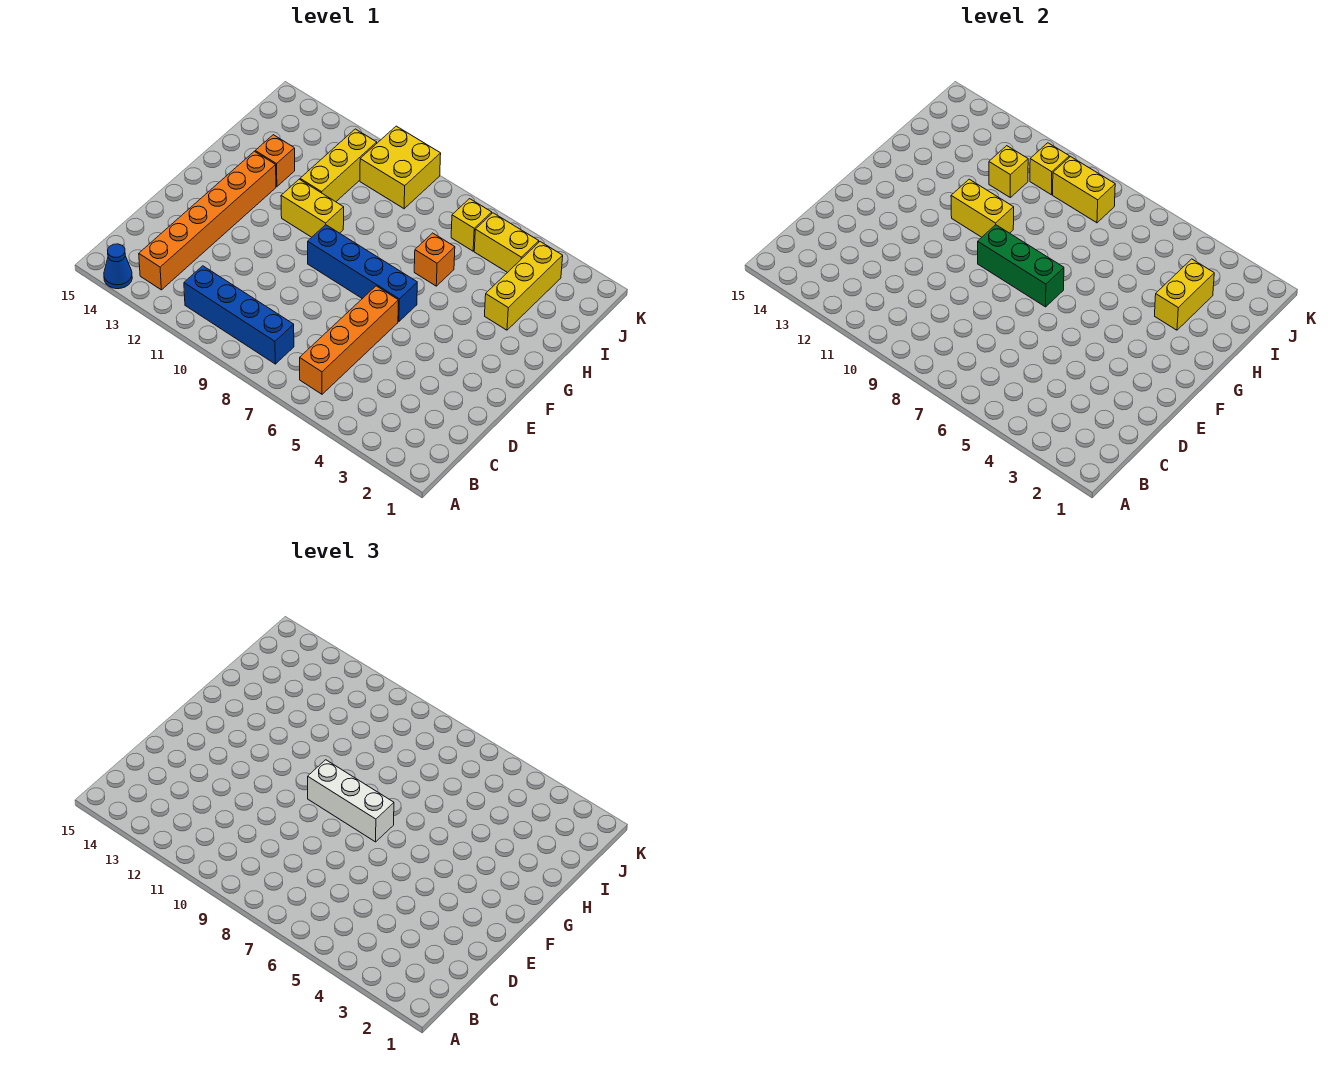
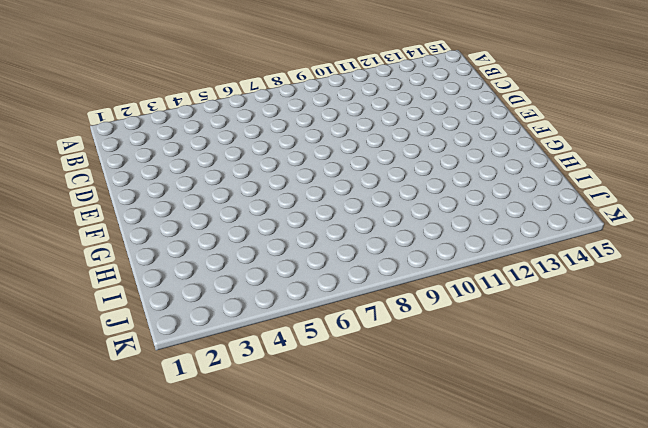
none -> blue cone A14 level 1
none -> orange brick B6:E6 level 1
none -> blue brick B8:B11 level 1

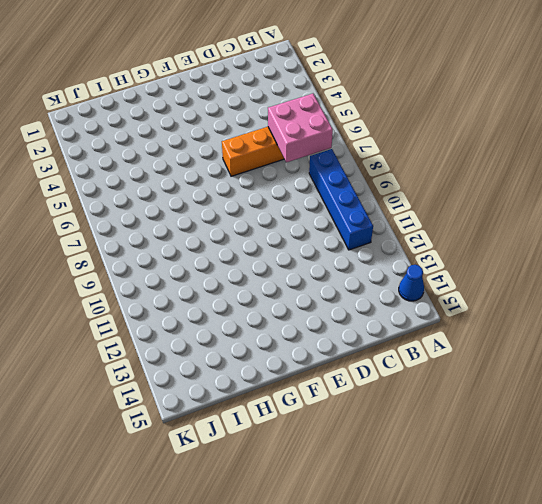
pink brick B6:C7 level 2 -> none
none -> orange brick B13:G13 level 1
none -> blue brick F6:F9 level 1
none -> yellow brick G10:G11 level 1

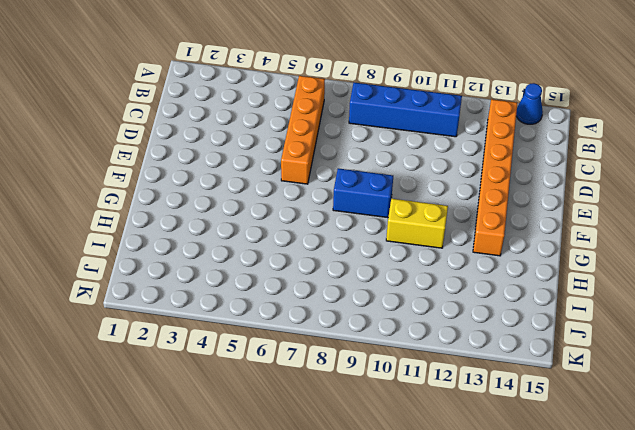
blue brick F8:F9 level 1 -> blue brick F6:F9 level 1
none -> yellow brick H3:J3 level 1
none -> orange brick H6 level 1
none -> yellow brick H11:J11 level 1

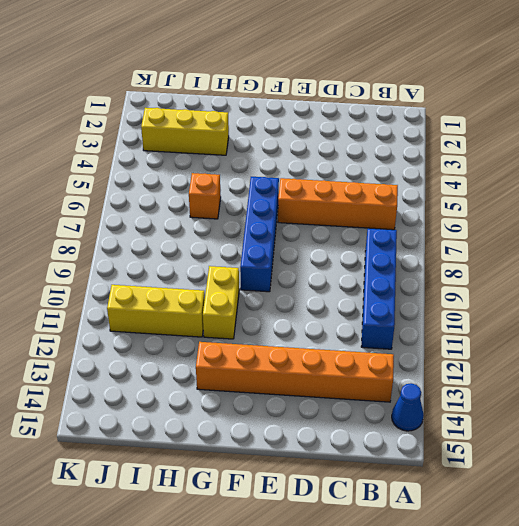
none -> orange brick H13 level 1
none -> yellow brick J4:J5 level 1
none -> yellow brick J6 level 1

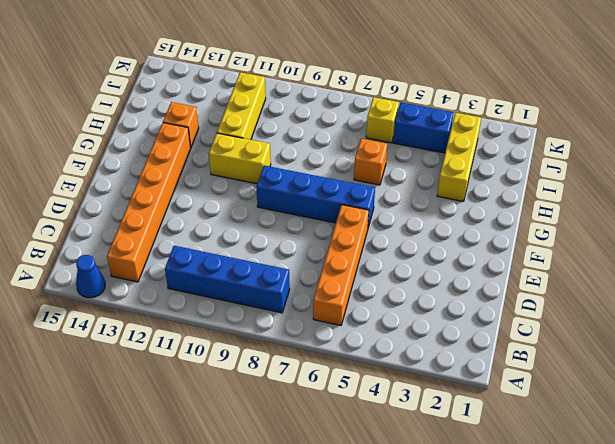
blue brick J4:J5 level 1 -> yellow brick J4:J5 level 1
none -> yellow brick J9:K10 level 1
none -> green brick F7:F9 level 2
none -> yellow brick G10:G11 level 2

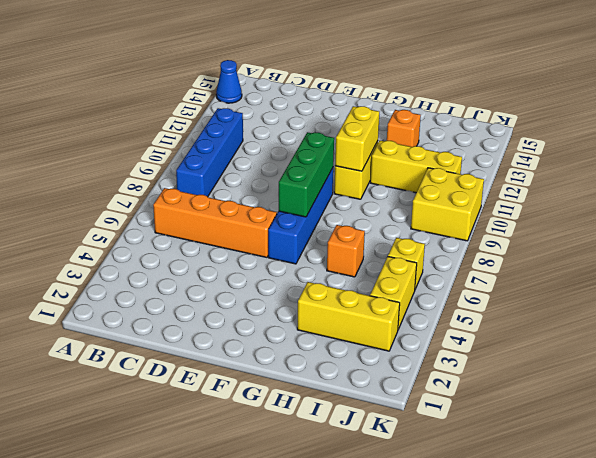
none -> orange brick B13:G13 level 1
none -> yellow brick H3:I3 level 2
none -> yellow brick I11 level 2

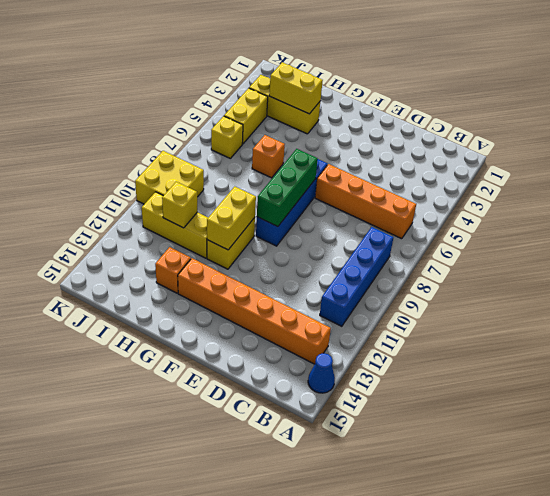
none -> yellow brick J8:J9 level 2
none -> yellow brick J10 level 2
none -> white brick F7:F9 level 3

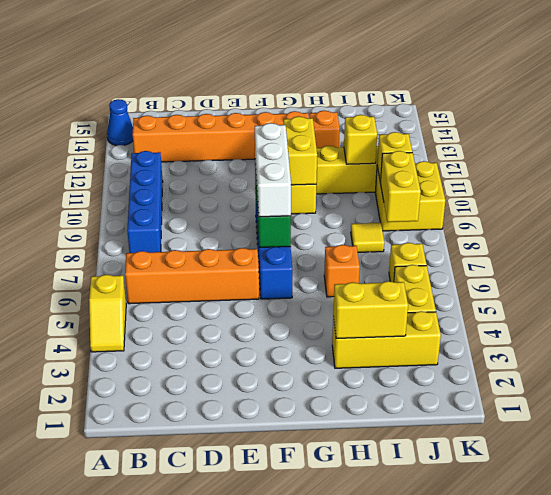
yellow slope A4:A5 level 1 top 5 -> none
yellow tile I8 level 1 -> none

